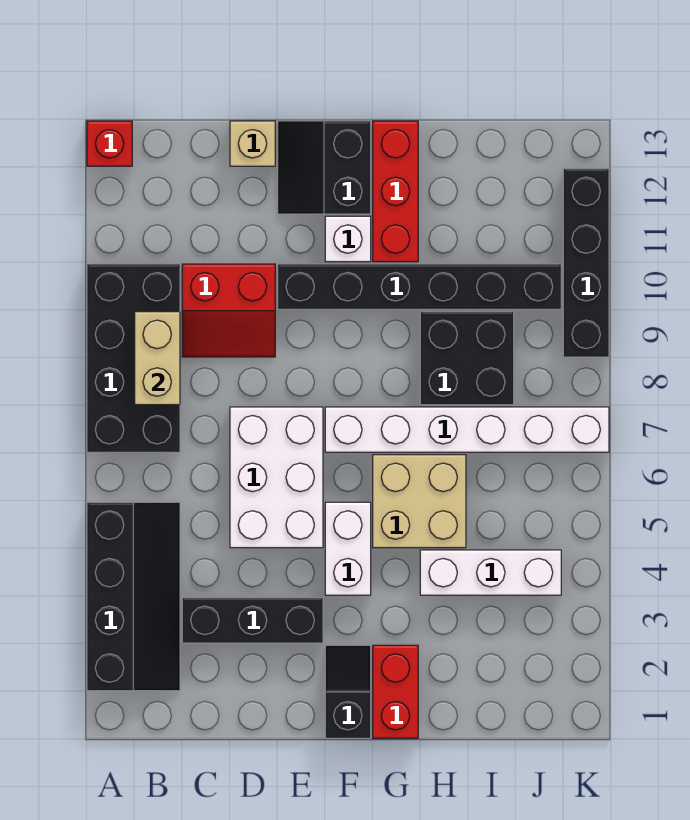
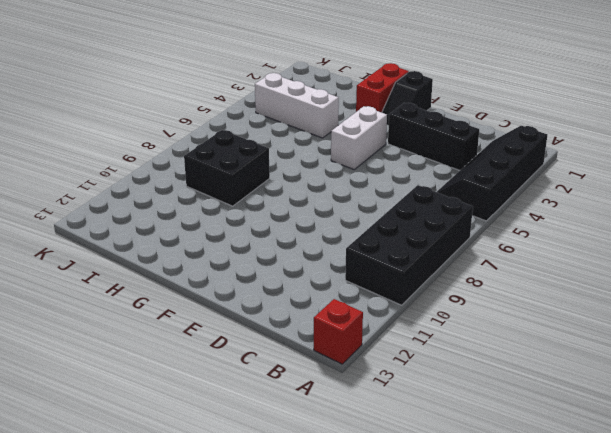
none -> red slope C9:D10 level 1 top 10
none -> white brick D5:E7 level 1
none -> tan brick D13 level 1

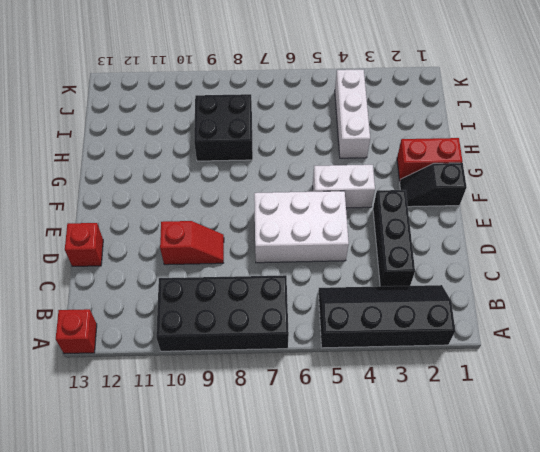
red slope D9:D10 level 1 top 10 -> red slope C9:D10 level 1 top 10
red brick D13 level 1 -> tan brick D13 level 1
none -> black brick E10:J10 level 1
none -> black slope E12:F13 level 1 top F
none -> white brick F7:K7 level 1

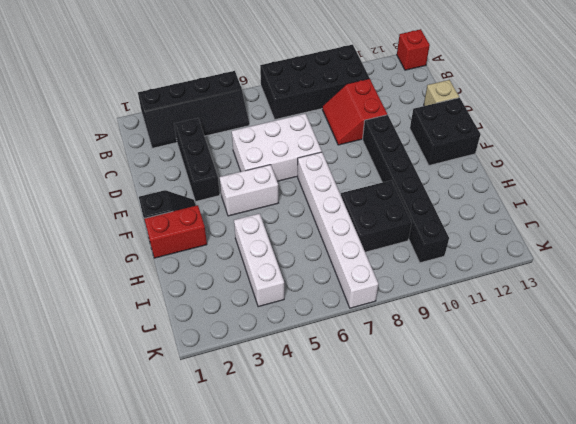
black brick E12:F13 level 1 -> black slope E12:F13 level 1 top F
none -> white brick F11 level 1
none -> tan brick G5:H6 level 1
none -> red brick G11:G13 level 1

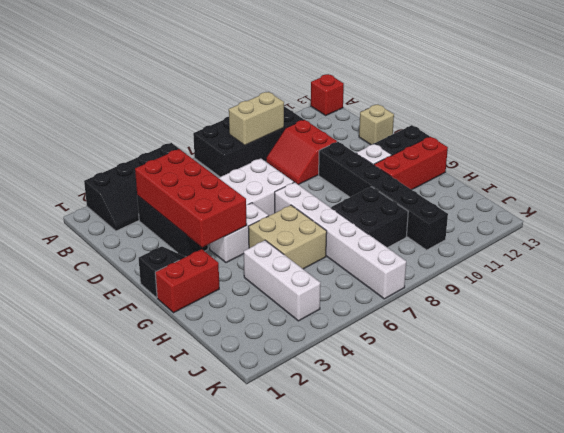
red brick C3:F4 level 2 -> none
none -> black brick K9:K12 level 1

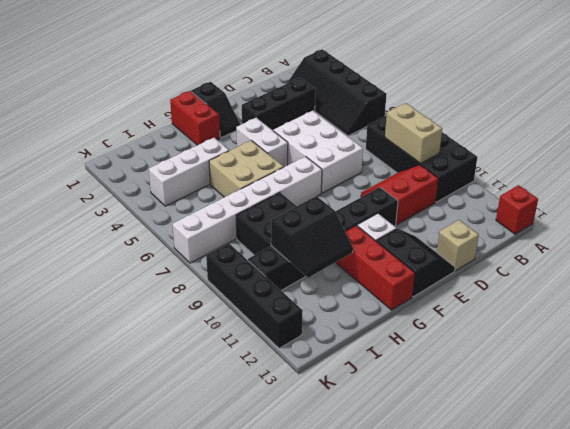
black slope H10:I11 level 2 top 10 -> none

